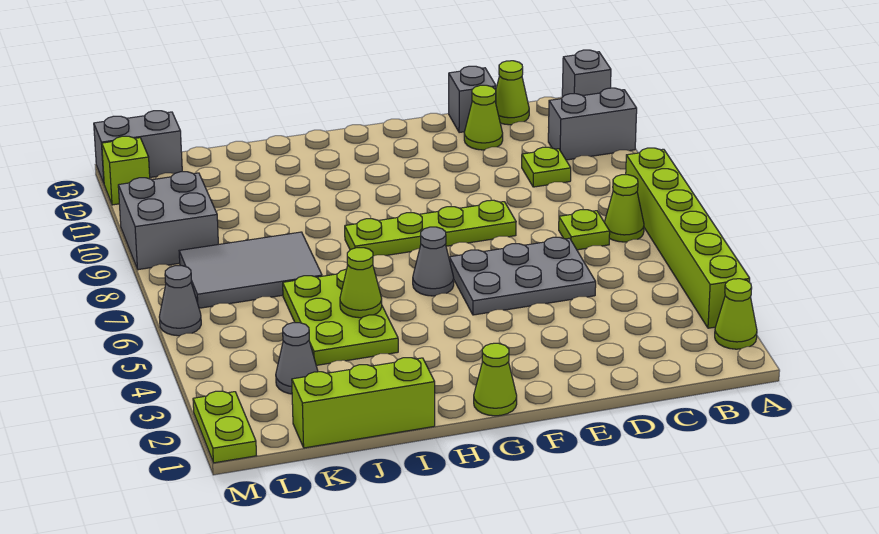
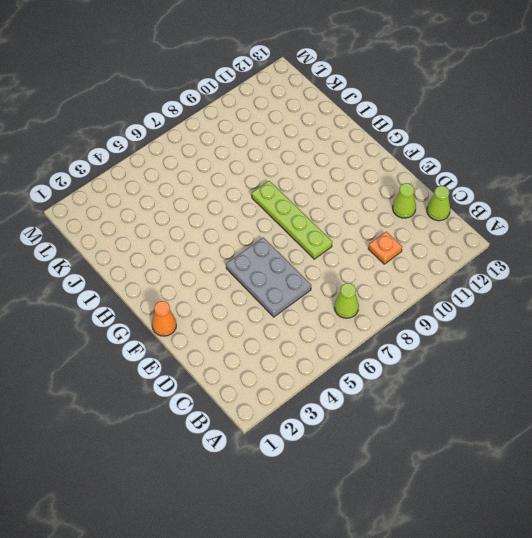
orange plate C10 level 1 -> lime plate C10 level 1
orange cone F1 level 1 -> none
none -> lime cone A2 level 1
none -> lime brick A3:A8 level 1
none -> grey brick A11:B11 level 1

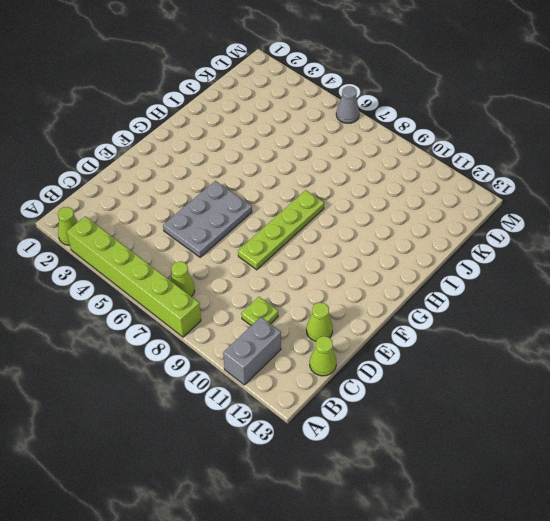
none -> grey brick A13 level 1
none -> lime plate C7 level 1
none -> grey brick D13 level 1

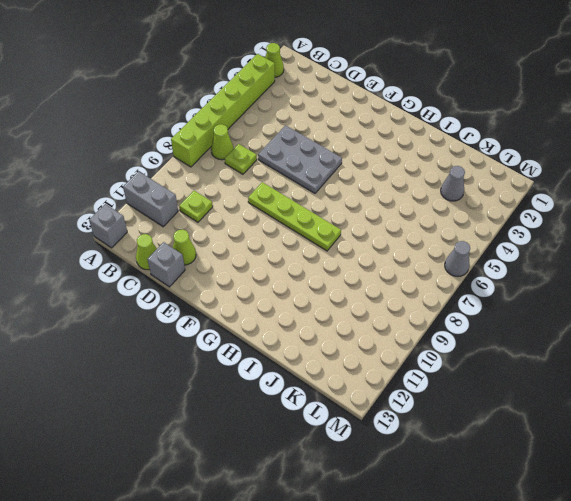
none -> lime cone G1 level 1
none -> grey cone G6 level 1
none -> lime brick I1:K1 level 1

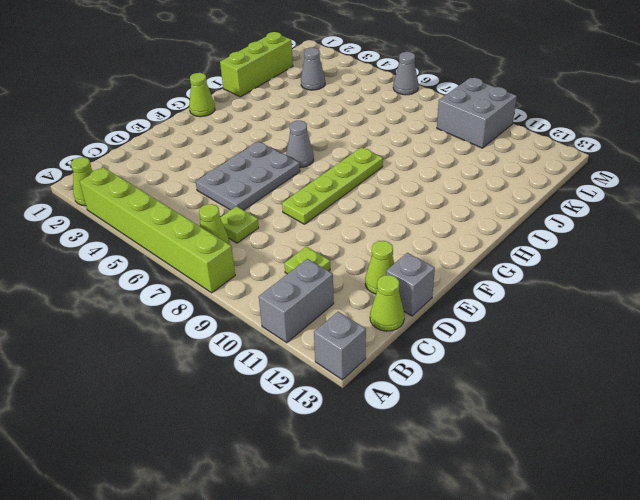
none -> lime plate I4:J6 level 1
none -> grey tile J7:L8 level 1
none -> grey brick L13:M13 level 1

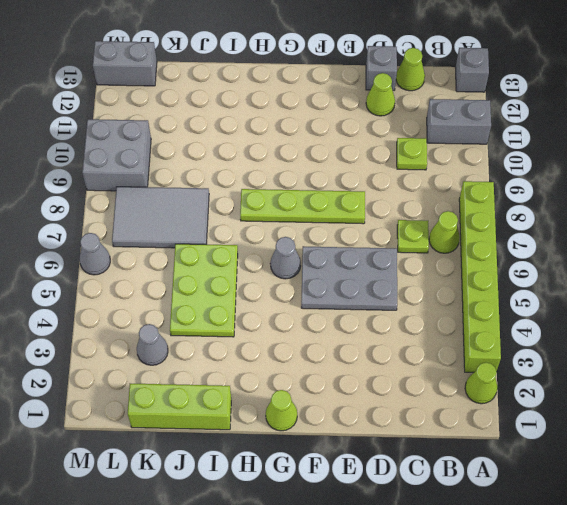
none -> lime plate M1:M2 level 1
none -> lime brick M12 level 1
none -> lime cone I5 level 2

